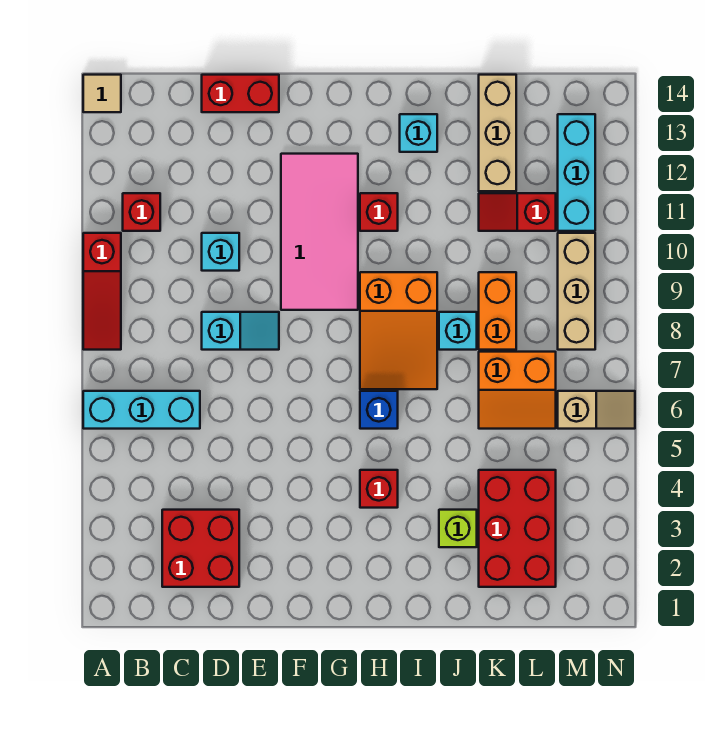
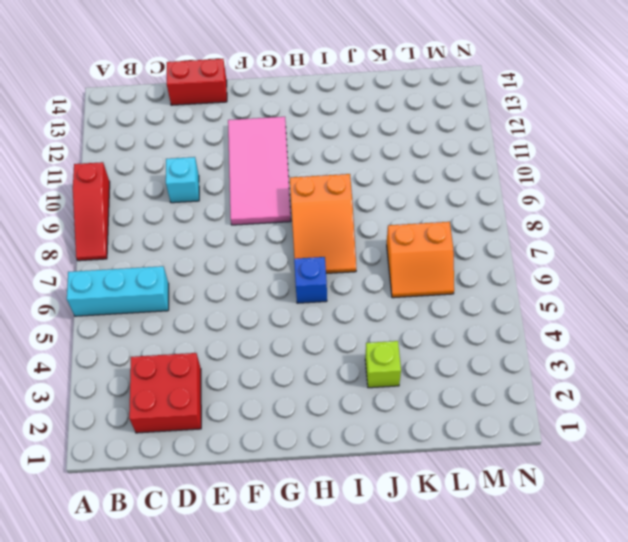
none -> tan tile A14 level 1
none -> red brick B11 level 1
none -> cyan slope D8:E8 level 1 top D

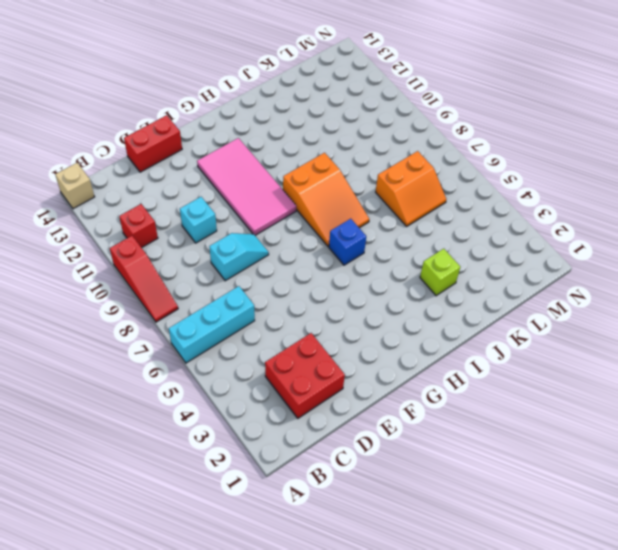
tan brick A14 level 1 -> tan tile A14 level 1
none -> red brick H4 level 1
none -> red brick H11 level 1
none -> cyan brick I13 level 1

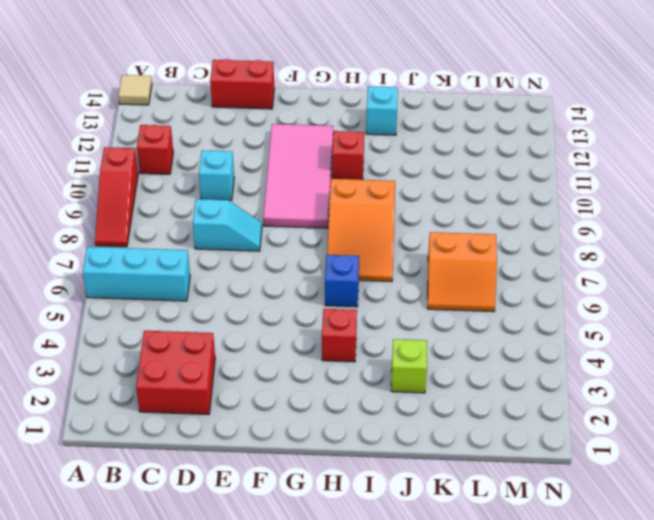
none -> cyan brick J8 level 1
none -> red brick K2:L4 level 1
none -> orange brick K8:K9 level 1

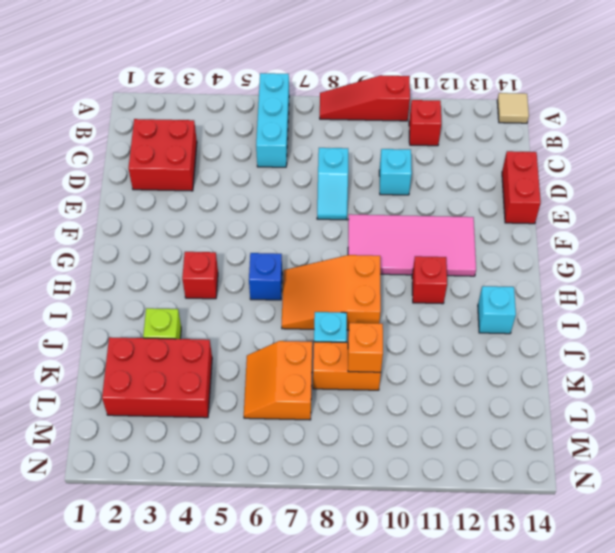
orange brick K9 level 2 -> none
none -> red slope K11:L11 level 1 top L
none -> tan brick K12:K14 level 1
none -> tan slope M6:N6 level 1 top M

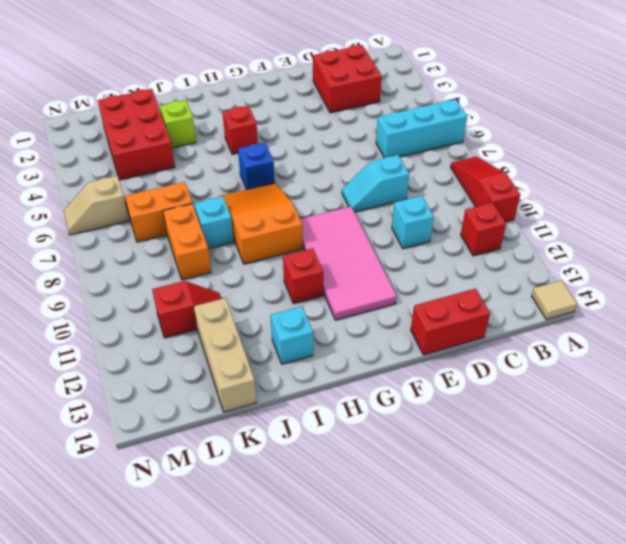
none -> tan brick M8:M10 level 1
none -> cyan brick M11:M13 level 1

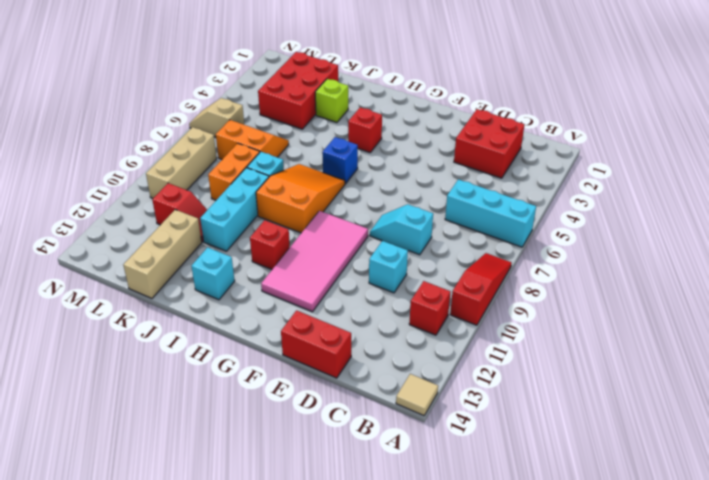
cyan brick J9:J11 level 1 -> cyan brick M11:M13 level 1

